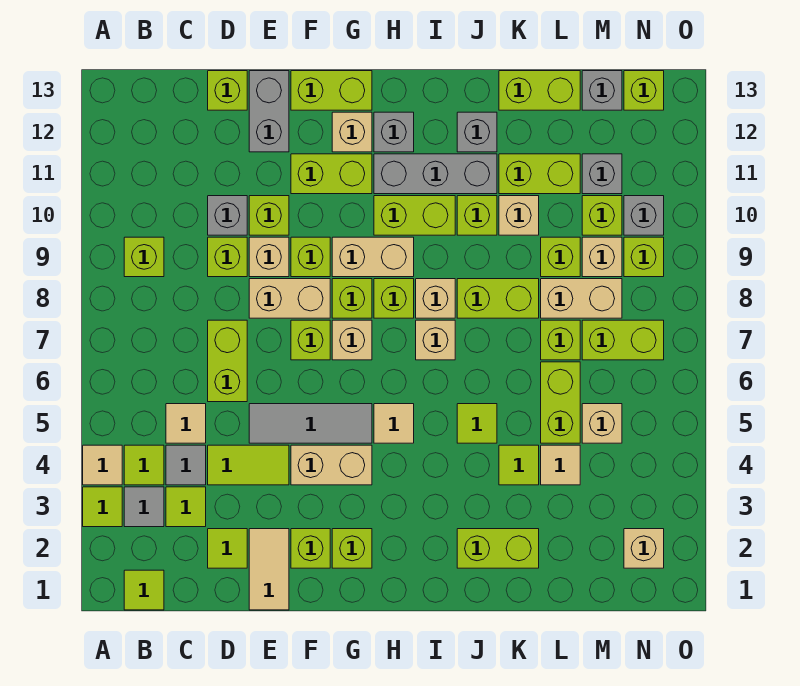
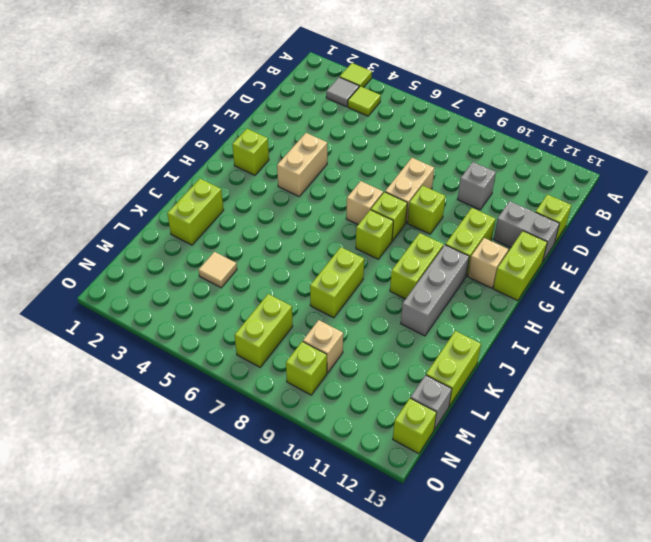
none -> tan tile A4 level 1
none -> lime tile B1 level 1
none -> lime brick B9 level 1
none -> lime tile C3 level 1

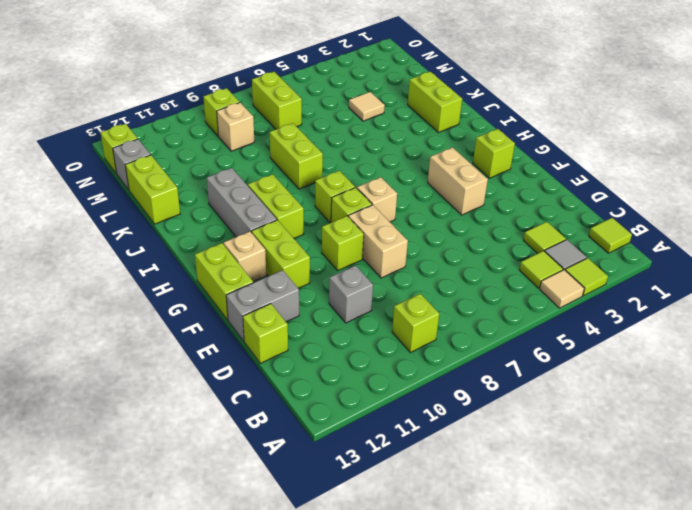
none -> grey tile C4 level 1
none -> tan tile C5 level 1
none -> lime tile D2 level 1
none -> lime tile D4:E4 level 1

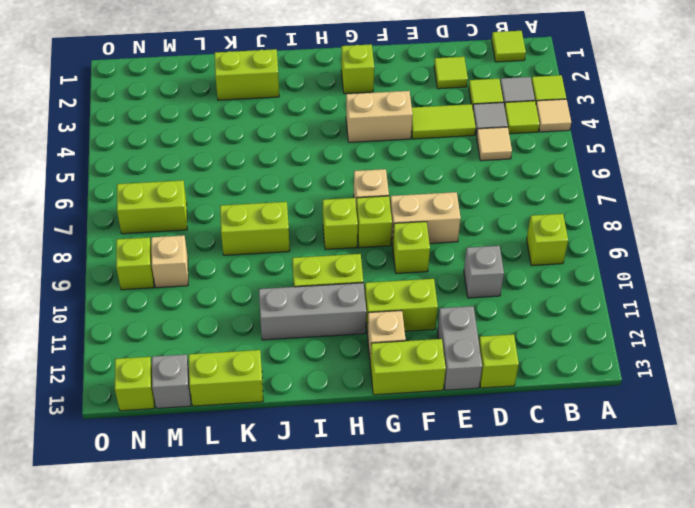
none -> lime brick D6:D7 level 1
none -> lime brick D9 level 1
none -> tan tile E1:E2 level 1
none -> grey tile E5:G5 level 1

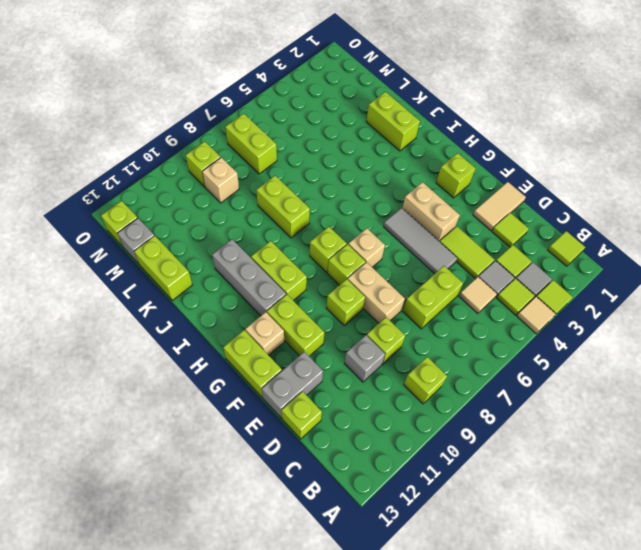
none -> tan brick E9 level 1
none -> lime brick E10 level 1
none -> lime brick F2 level 1
none -> lime brick F7 level 1

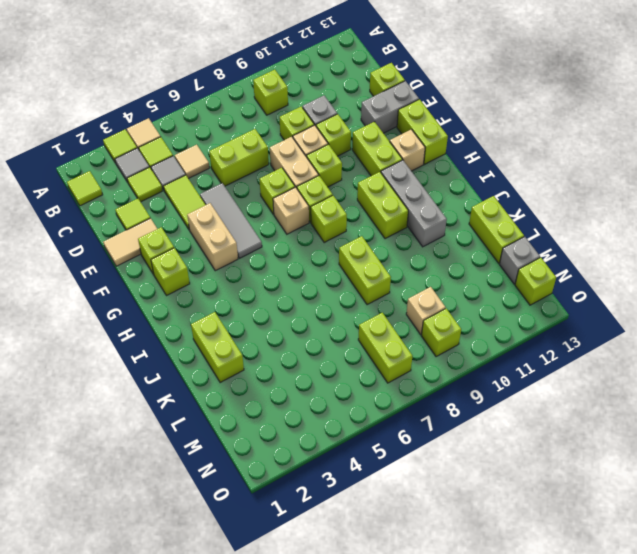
none -> tan brick G9:H9 level 1
none -> tan tile H5 level 1
none -> grey brick H12 level 1
none -> tan brick I7 level 1

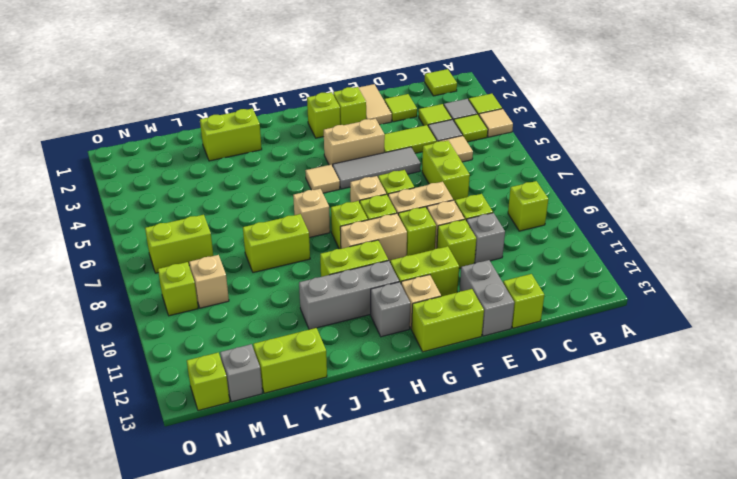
none -> tan brick I8 level 1
none -> lime tile J5 level 1
none -> lime brick J10 level 1
none -> grey brick J12 level 1

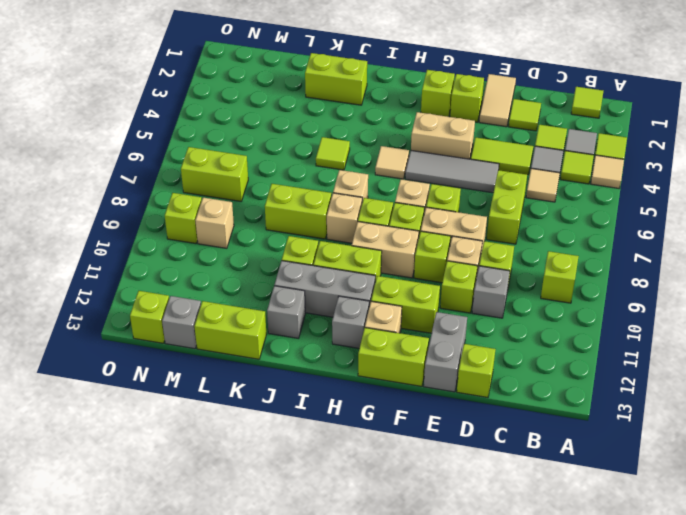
none -> lime tile K4 level 1
none -> tan brick K10 level 1
none -> lime brick K11:L11 level 1
none -> tan tile L4 level 1

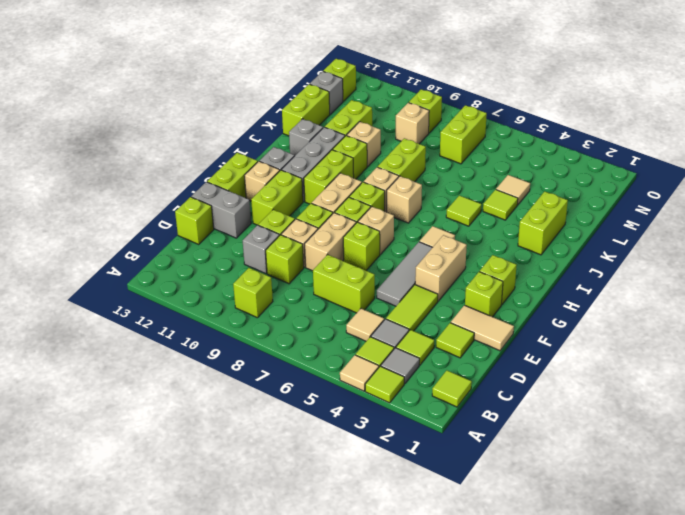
none -> lime brick L5:L6 level 1
none -> lime brick L7 level 1
none -> tan brick L8:M8 level 1
none -> lime brick L9 level 1

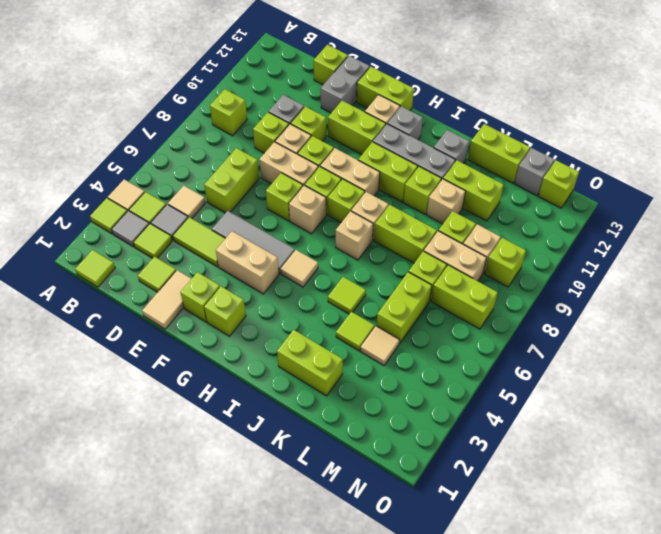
none -> tan brick M5 level 1
none -> lime brick M10 level 1
none -> grey brick M11 level 1
none -> tan brick N2 level 1

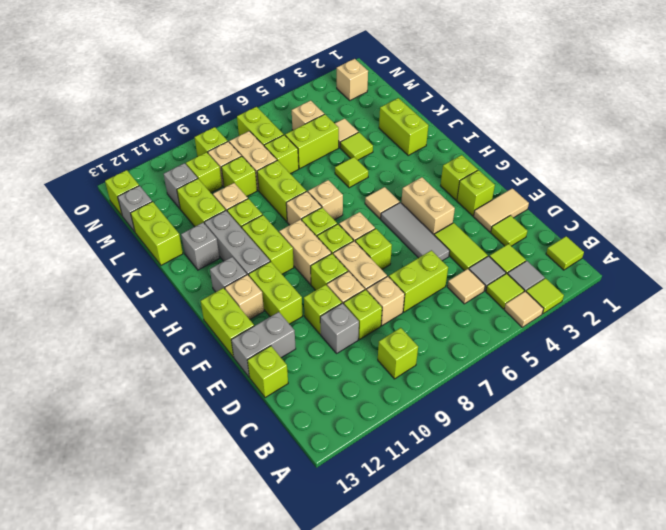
tan brick D8 level 1 -> none
none -> grey brick N10 level 1

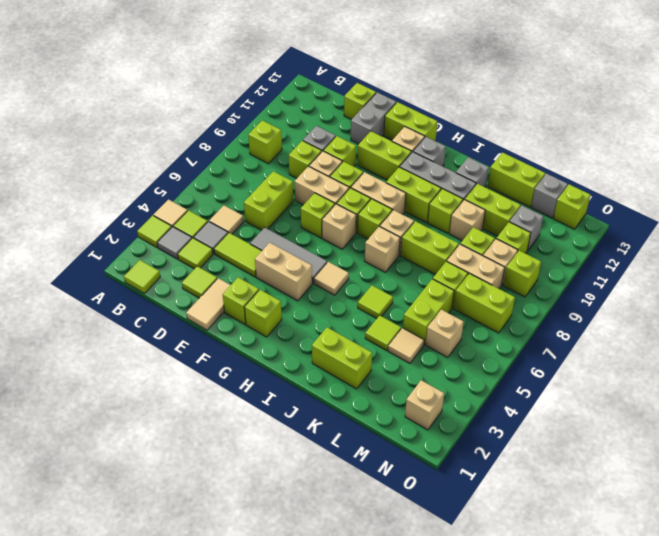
none -> grey brick N10 level 1

